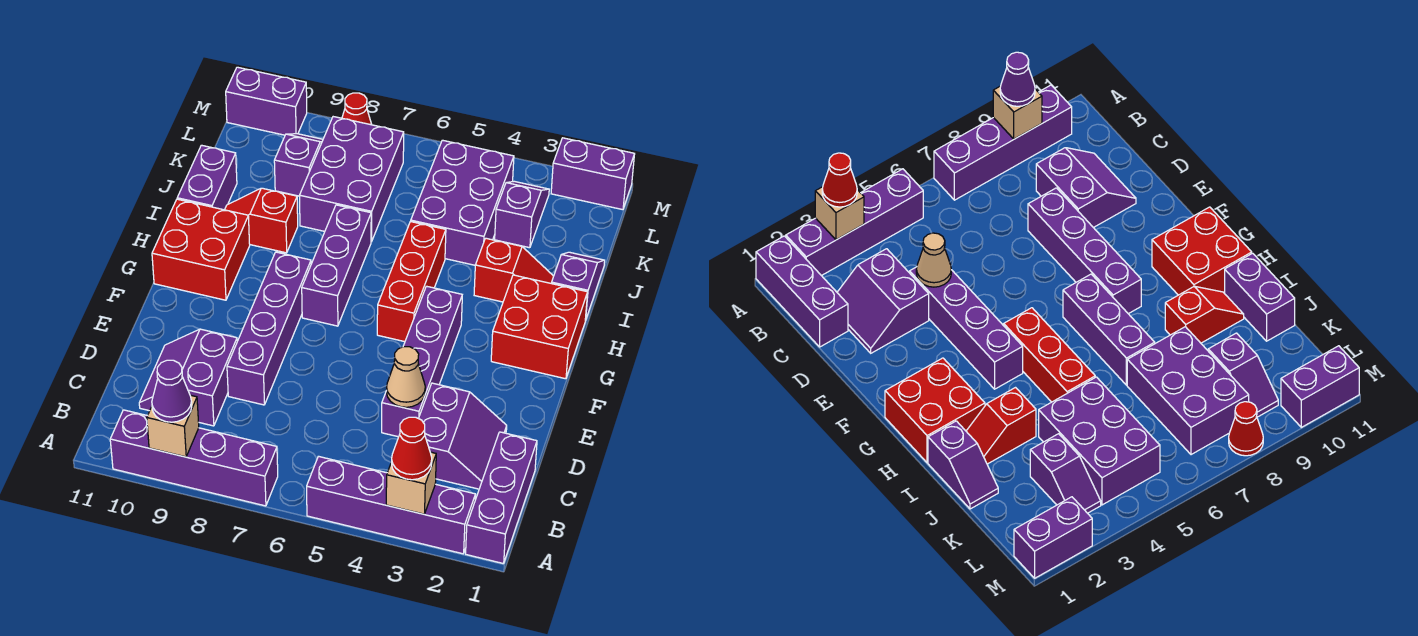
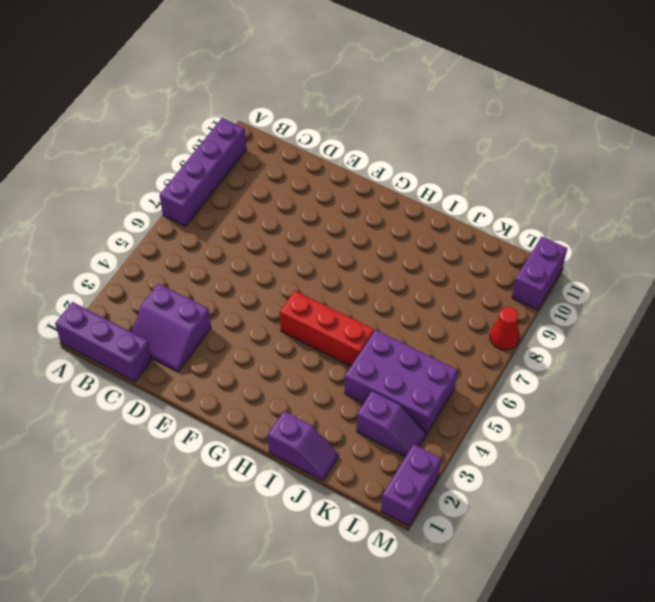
none -> purple brick A2:A5 level 1
none -> purple slope C9:D10 level 1 top 9
none -> purple brick D4:G4 level 1

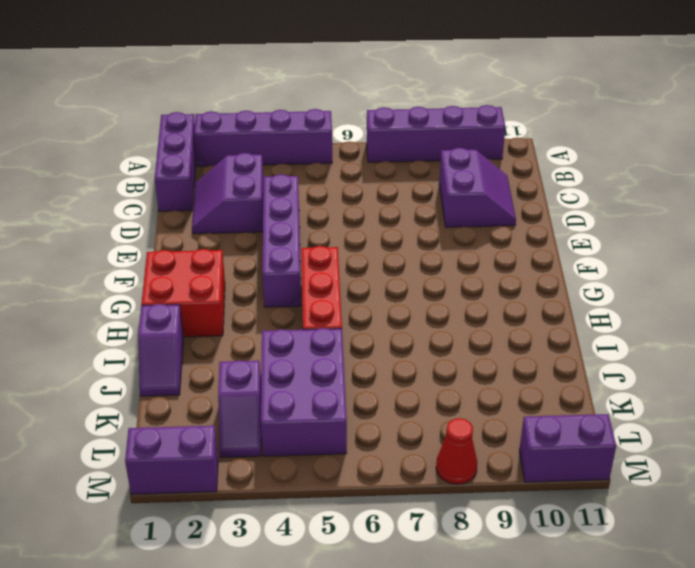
none -> purple brick D8:G8 level 1
none -> purple brick G7:I7 level 1
none -> red brick G10:H11 level 1

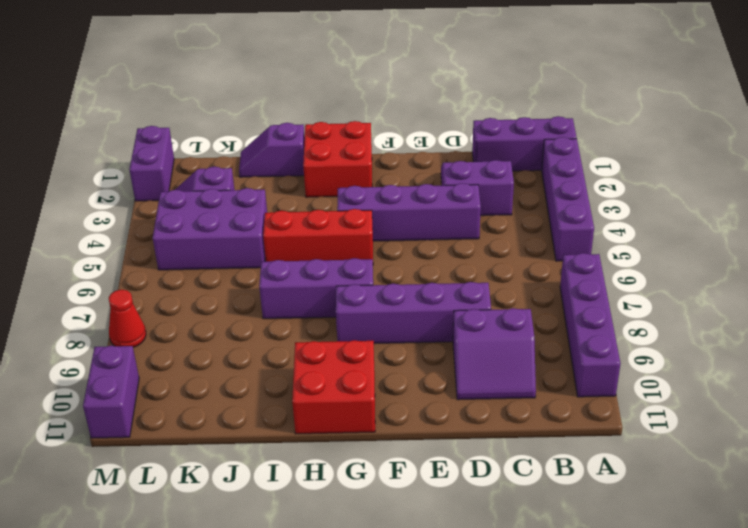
none -> red slope I2:I3 level 1 top 3
none -> red slope I9:I10 level 1 top 9
none -> purple brick I11:J11 level 1

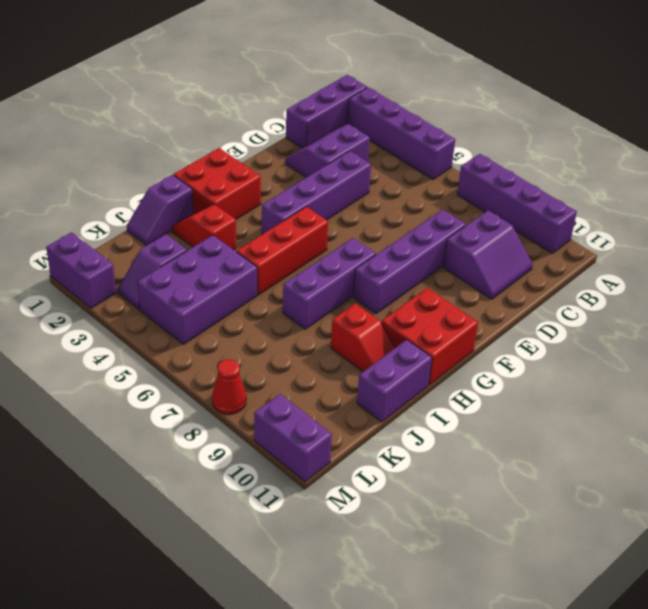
none -> purple brick J7:L8 level 1
none -> purple slope K9:L9 level 1 top K
none -> tan brick A3 level 2

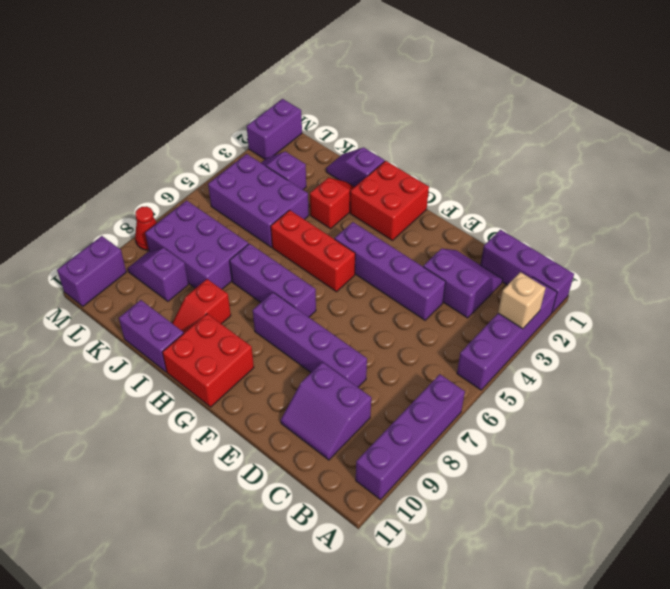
none -> tan brick A9 level 2
none -> tan cone D4 level 2
none -> red cone A3 level 3

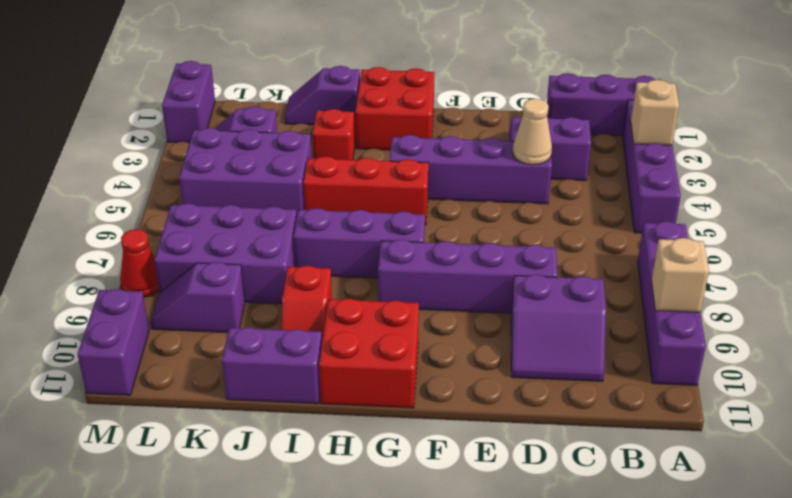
none -> red cone A3 level 3
none -> purple cone A9 level 3

